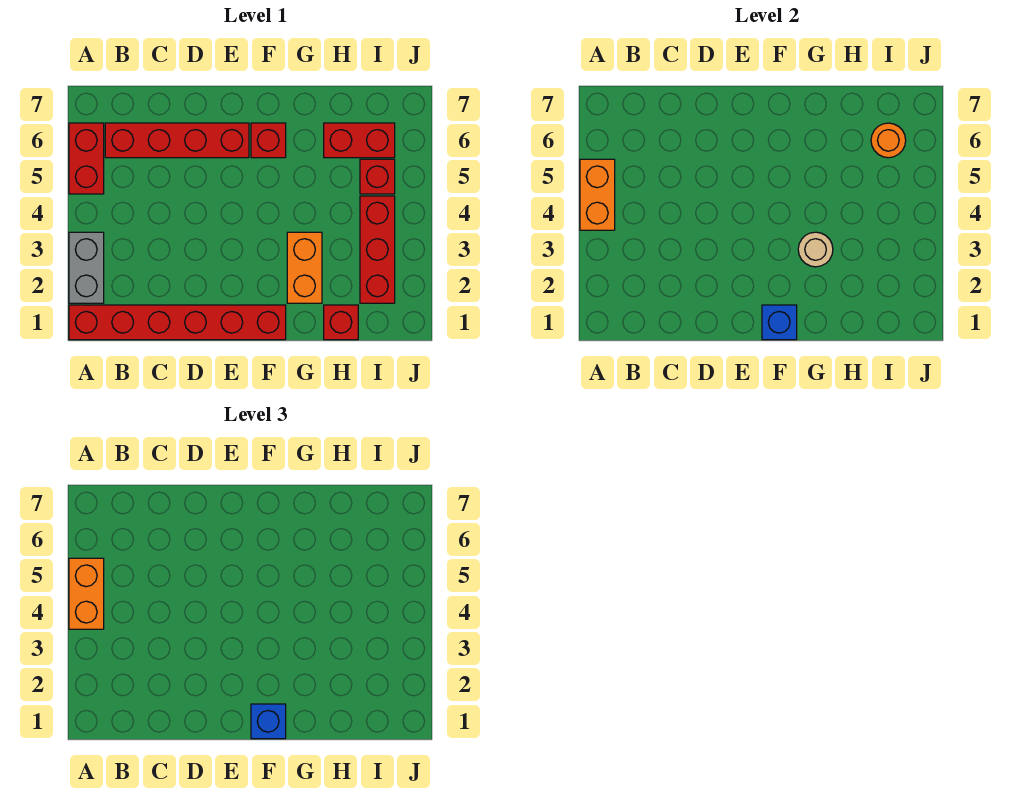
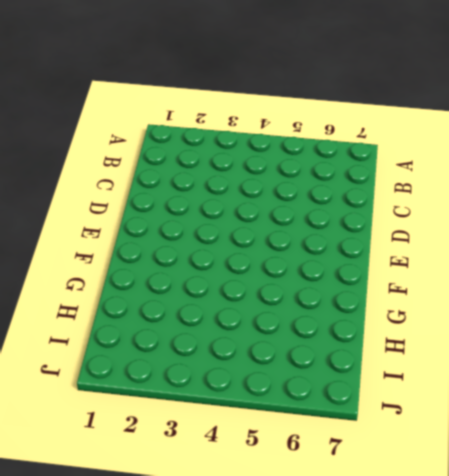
none -> red brick A1:F1 level 1
none -> grey brick A2:A3 level 1
none -> red brick A5:A6 level 1

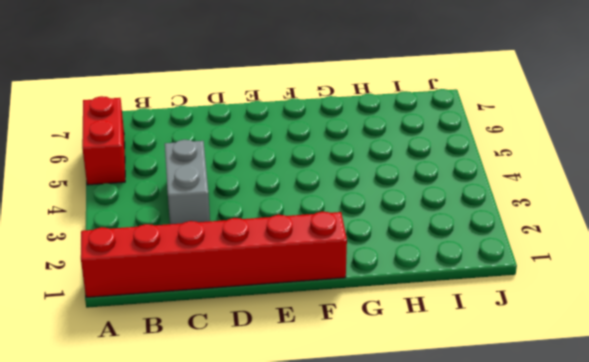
grey brick C3:C4 level 1 -> grey brick A2:A3 level 1
none -> red brick B6:E6 level 1
none -> red brick F6 level 1
none -> orange brick G2:G3 level 1

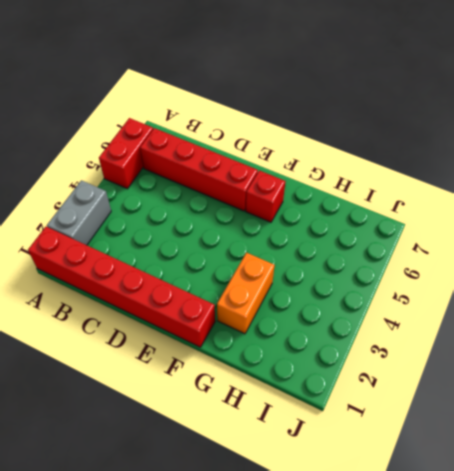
none -> red brick H1 level 1
none -> red brick H6:I6 level 1
none -> red brick I2:I4 level 1

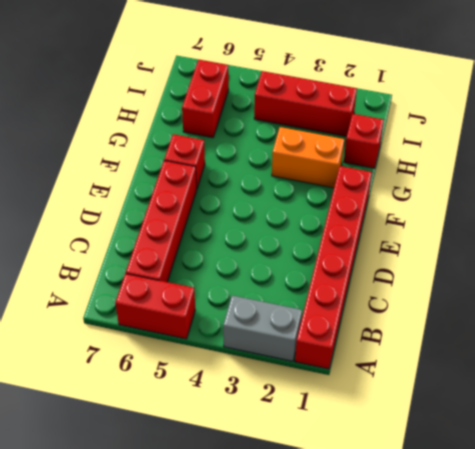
none -> red brick I5 level 1
none -> orange brick A4:A5 level 2
none -> blue brick F1 level 2

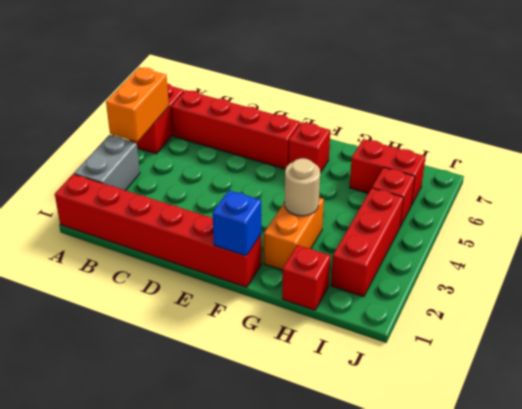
none -> orange round brick I6 level 2
none -> orange brick A4:A5 level 3
none -> blue brick F1 level 3

